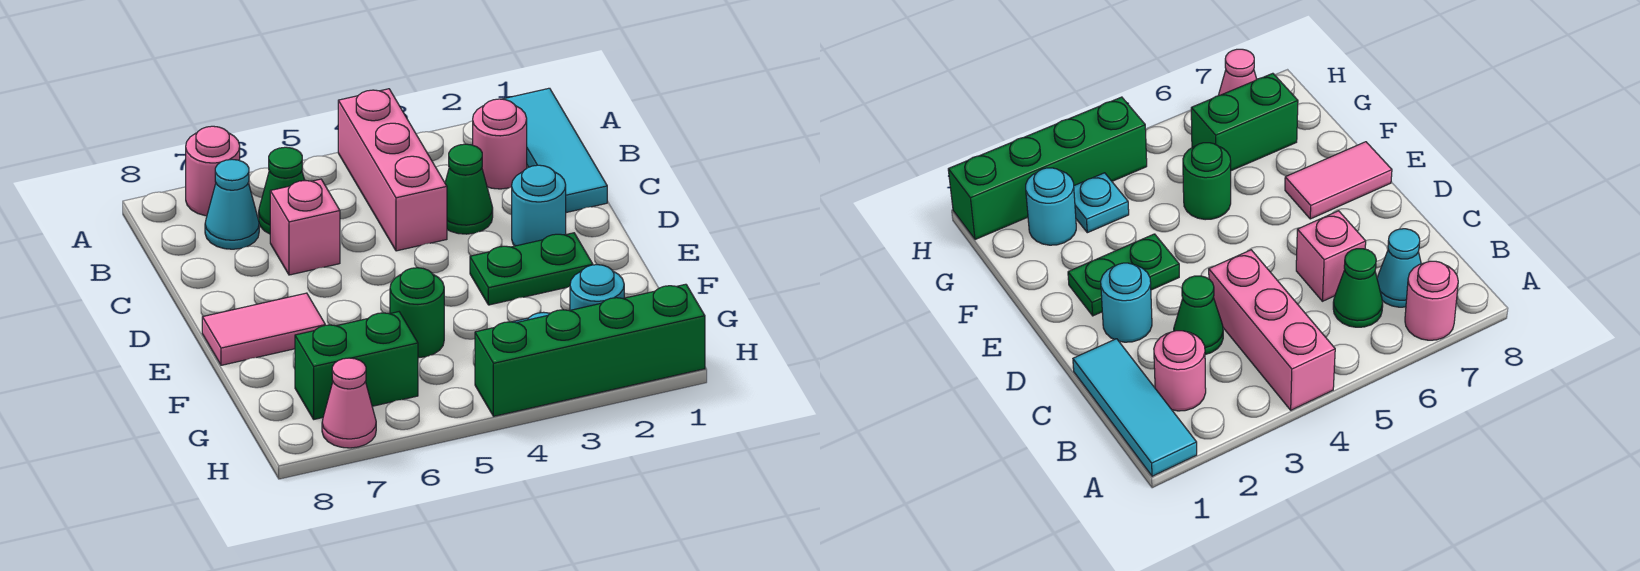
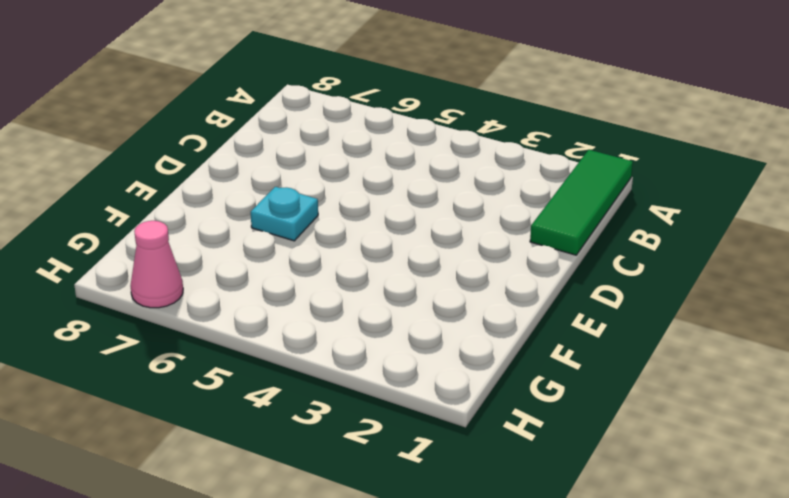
green tile A1:C1 level 1 -> cyan tile A1:C1 level 1
cyan plate E6 level 1 -> cyan plate G3 level 1
none -> pink brick A4:C4 level 1
none -> pink round brick A7 level 1
none -> pink round brick B2 level 1

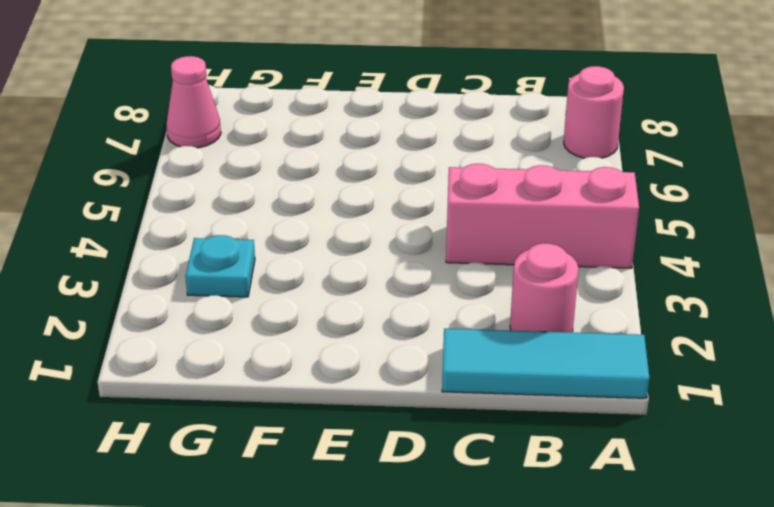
none -> green cone B6 level 1
none -> cyan cone B7 level 1
none -> green cone C3 level 1

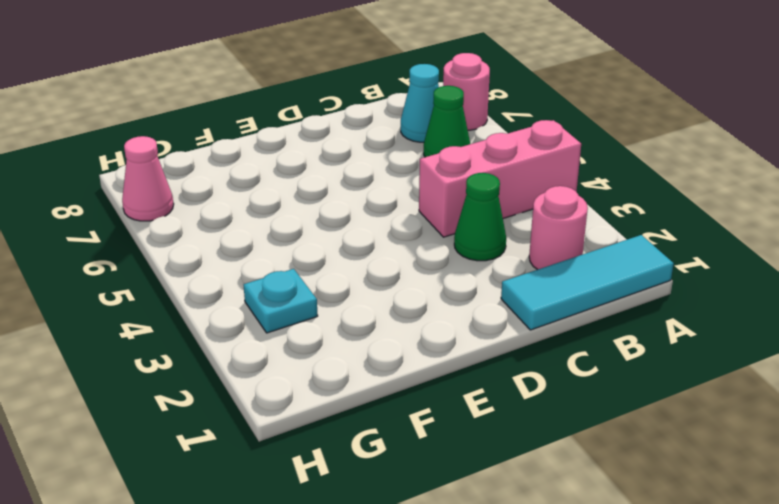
none -> pink brick C6 level 1
none -> cyan round brick D2 level 1
none -> green plate E2:E3 level 1

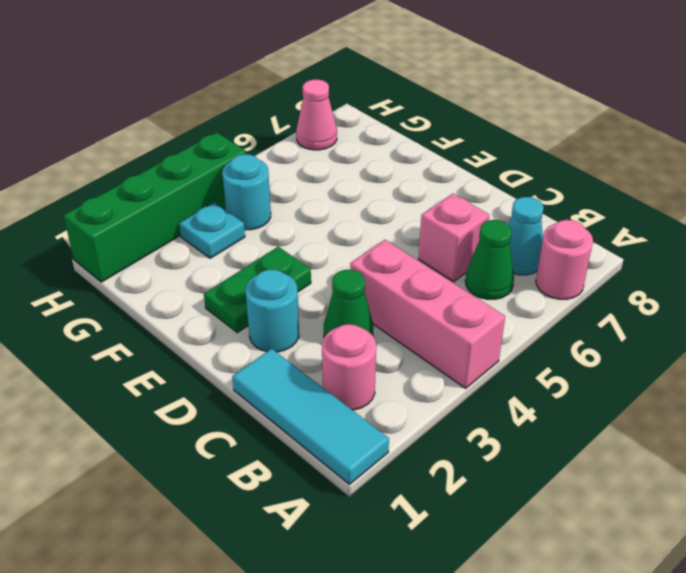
cyan round brick G4 level 1 -> cyan round brick G2 level 1
none -> pink tile E7:E8 level 1
none -> green round brick F5 level 1
none -> green brick G6:G7 level 1

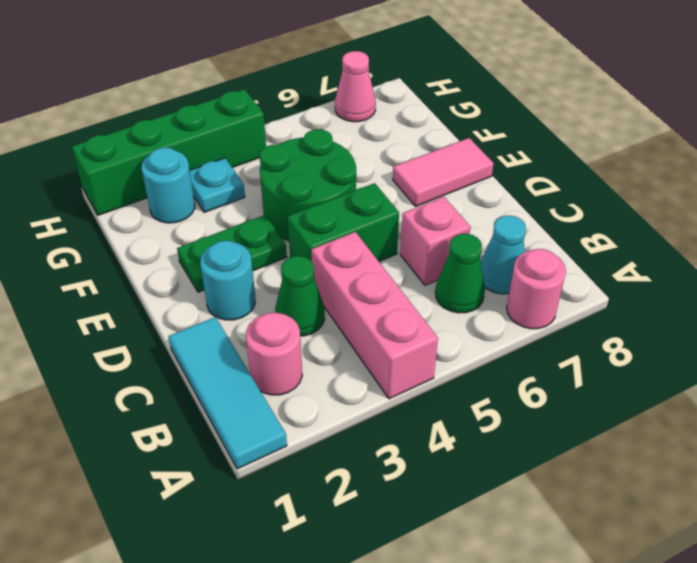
green brick D4:D5 level 1 -> green brick G6:G7 level 1
green round brick E4:F5 level 1 -> green round brick F5 level 1

